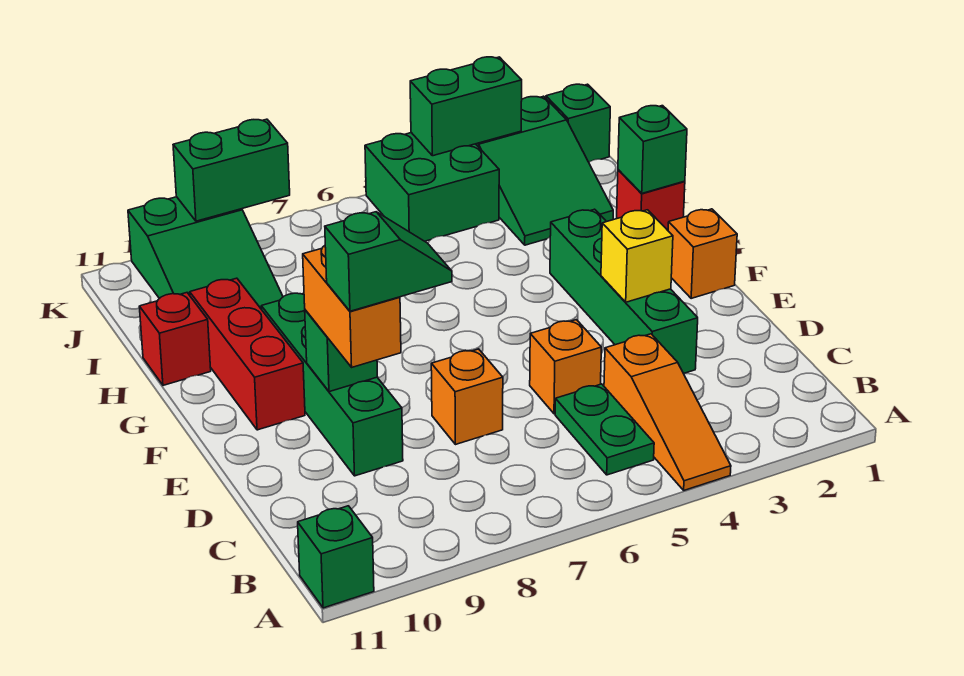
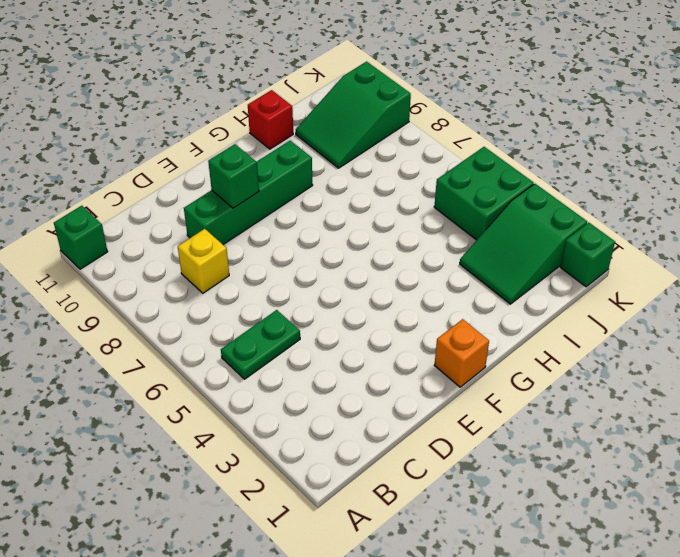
yellow brick C8 level 1 -> yellow brick E3 level 2
none -> orange slope A4:C4 level 1 top C
none -> green brick D3:G3 level 1
none -> orange brick D5 level 1

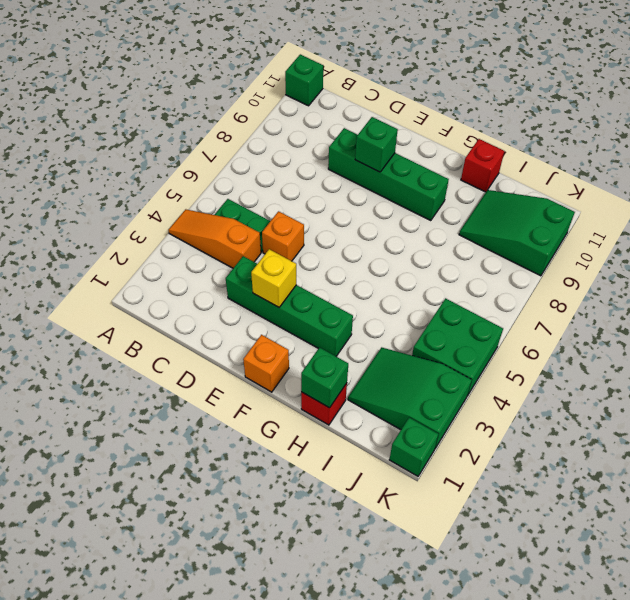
none -> orange brick D7 level 1
none -> red brick F10:H10 level 1
none -> green brick K3:K4 level 2

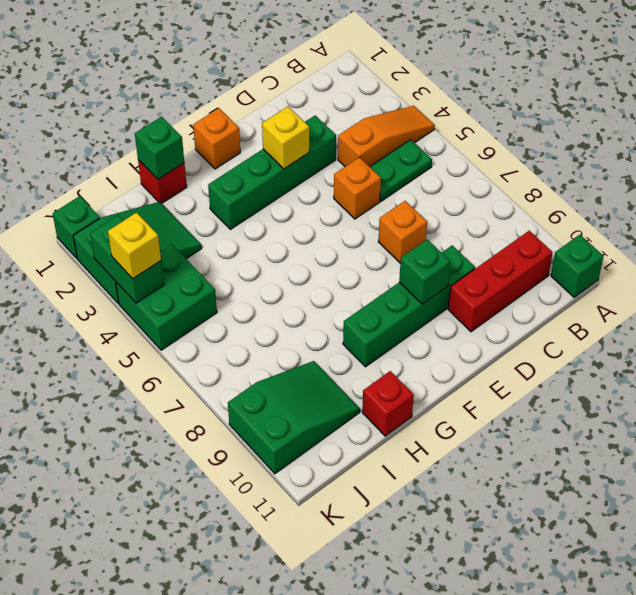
red brick B10:D10 level 1 -> red brick F10:H10 level 1
yellow brick K4 level 3 -> none
none -> green brick K8:K9 level 2
none -> orange brick D9:E9 level 3
none -> green slope D8:D9 level 4 top 9

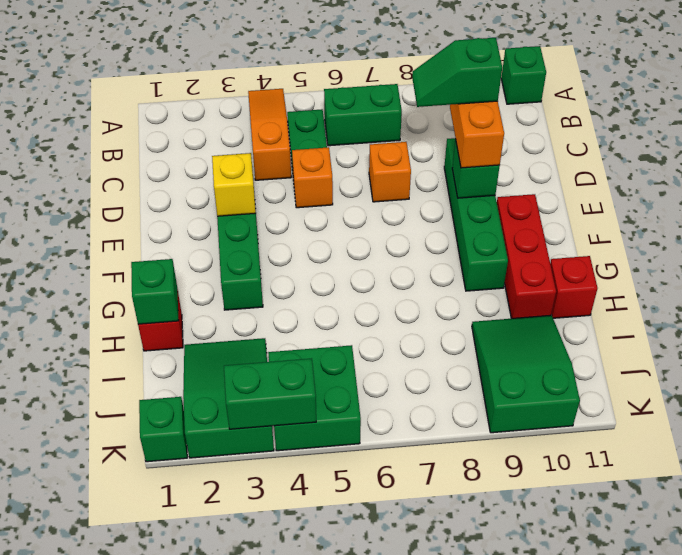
green brick B6:B7 level 1 -> green brick K8:K9 level 2
none -> orange brick F1 level 1

